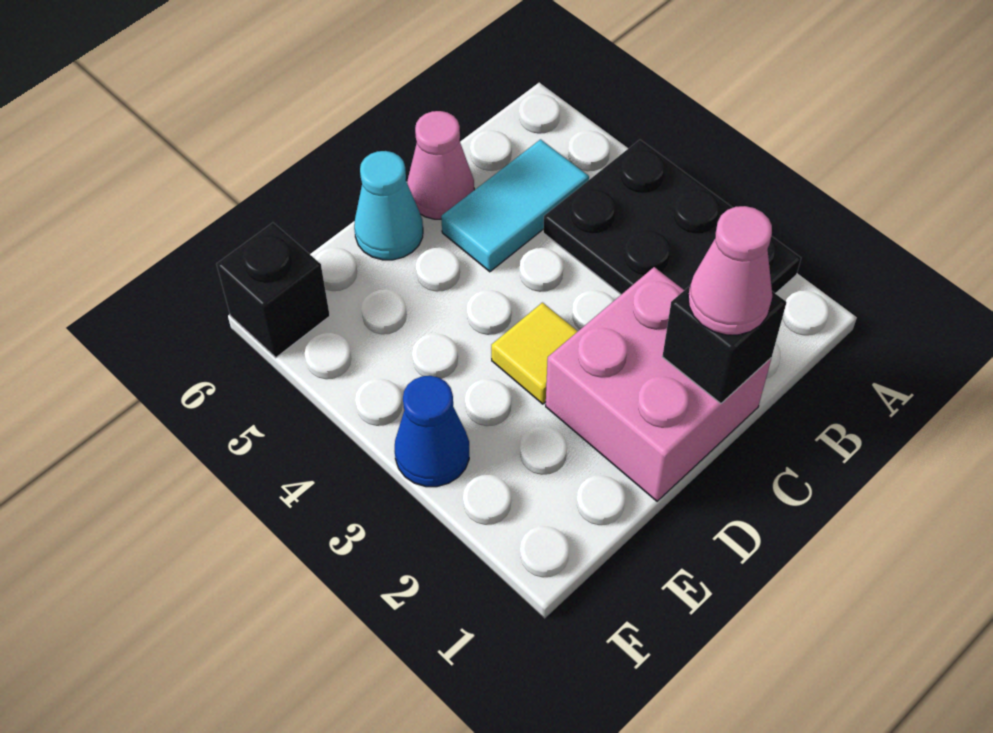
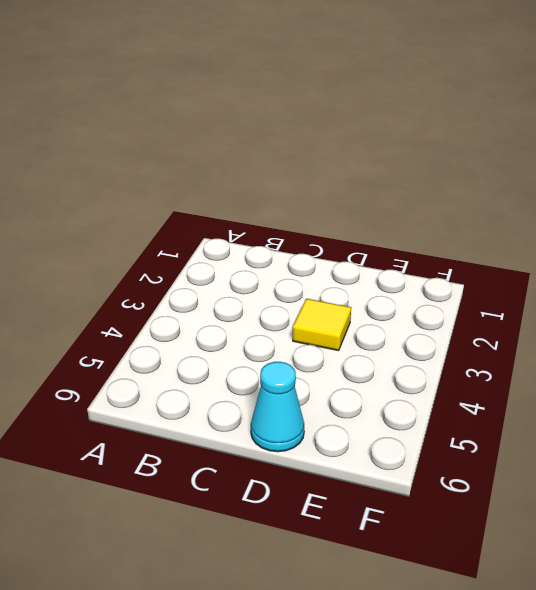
none -> black plate A2:B4 level 1
none -> cyan tile B5:C5 level 1

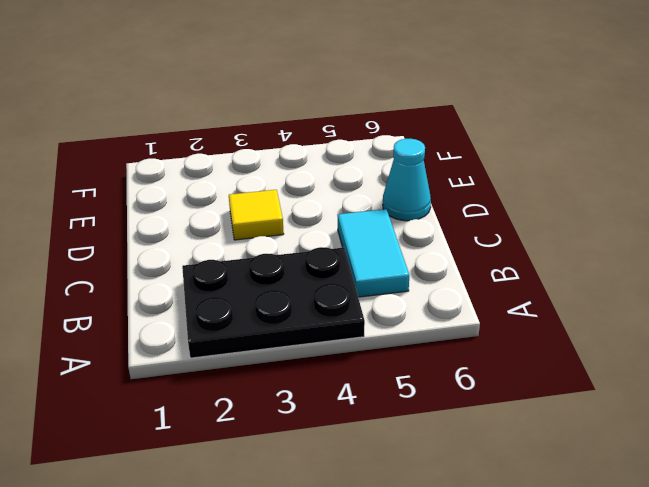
none -> pink brick C1:D2 level 1
none -> pink cone C6 level 1

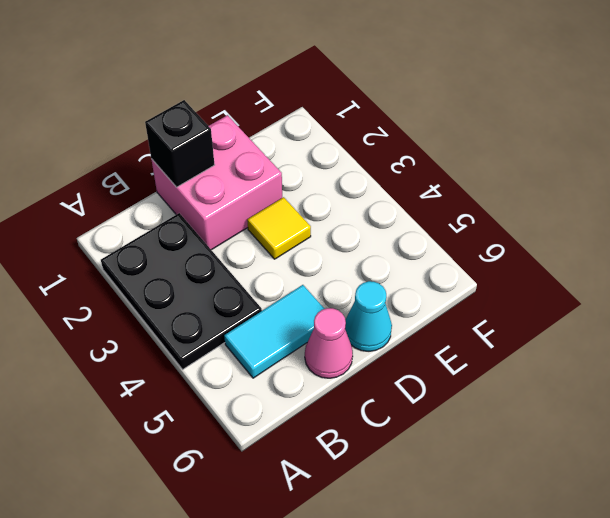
none -> blue cone F3 level 1
none -> black brick F6 level 1

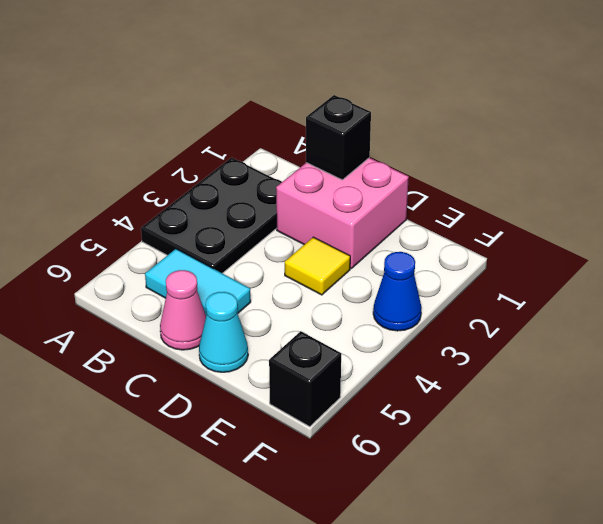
none -> pink cone C1 level 3

